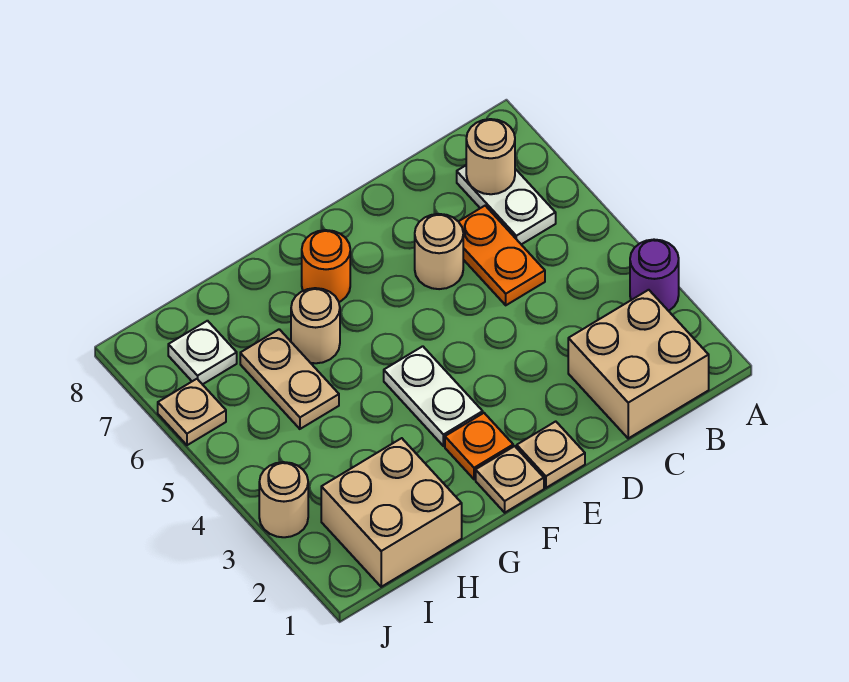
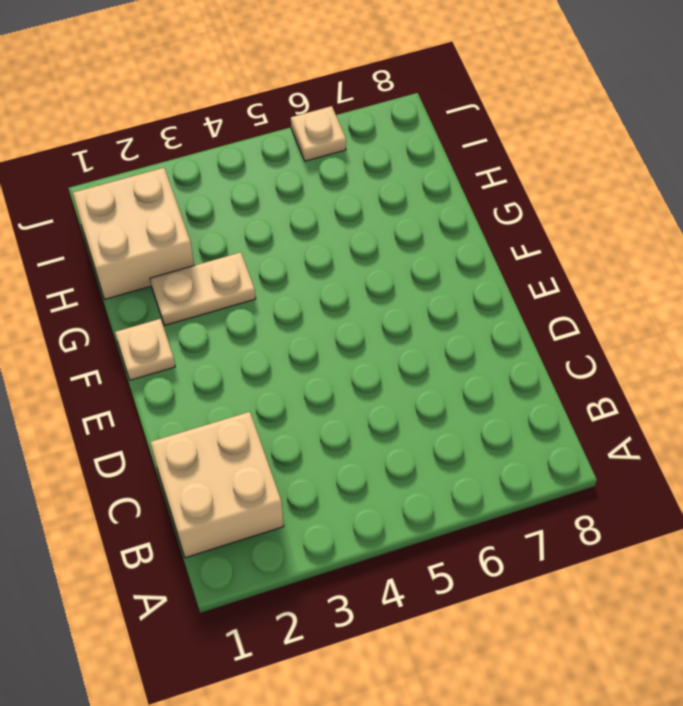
tan plate G2:G3 level 1 -> tan plate H5:H6 level 1
none -> purple round brick A3 level 1
none -> white plate B6:B7 level 1
none -> orange plate C5:C6 level 1

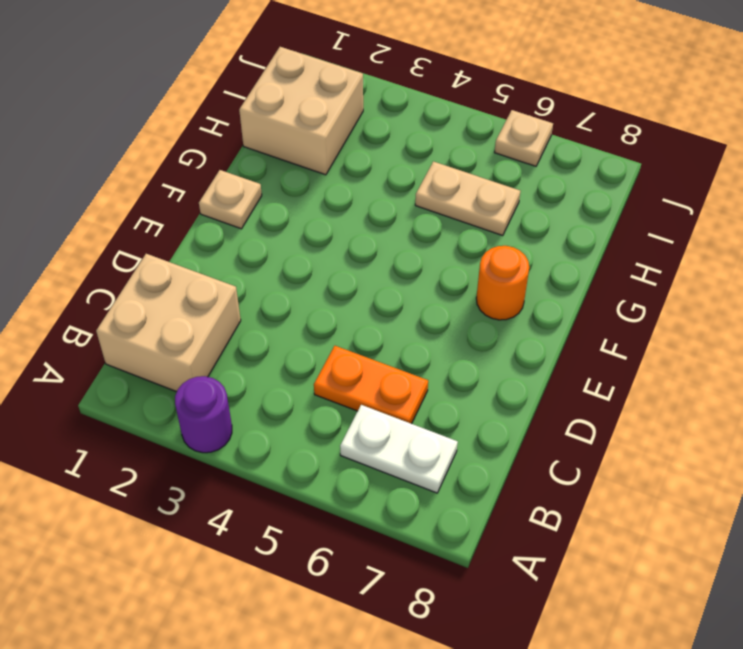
none -> tan round brick D6 level 1
none -> tan plate E1 level 1
none -> orange plate F2 level 1

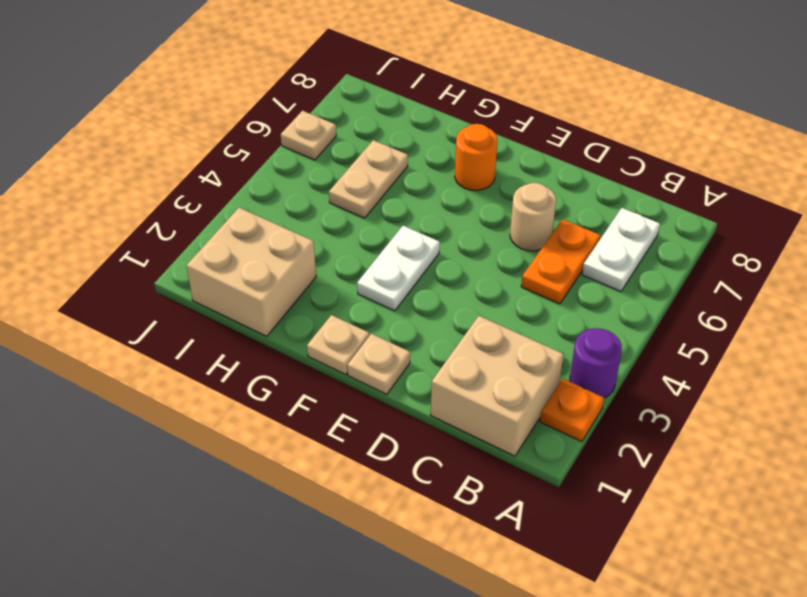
orange plate A2 level 1 -> orange plate F2 level 1
none -> tan round brick G6 level 1
none -> white plate I7 level 1
none -> tan round brick J3 level 1

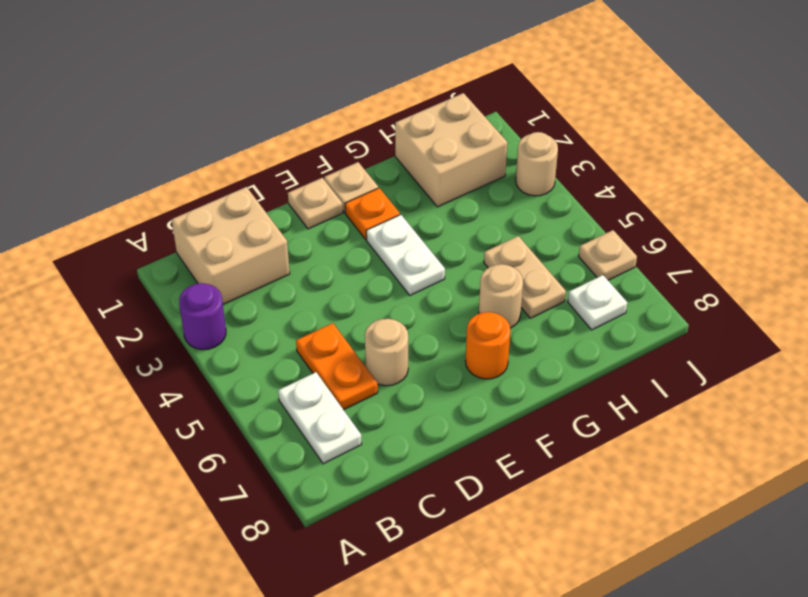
none -> tan round brick B7 level 2

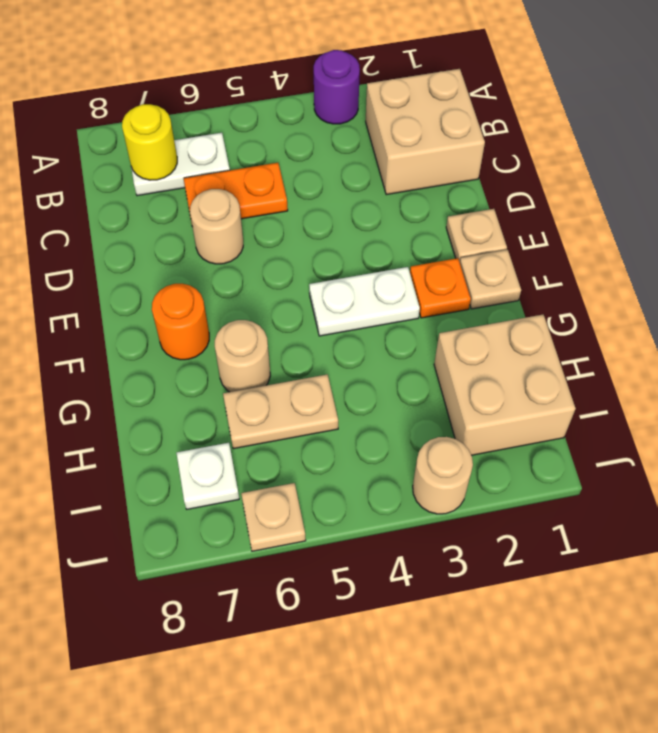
yellow round brick B7 level 2 -> tan round brick B7 level 2

